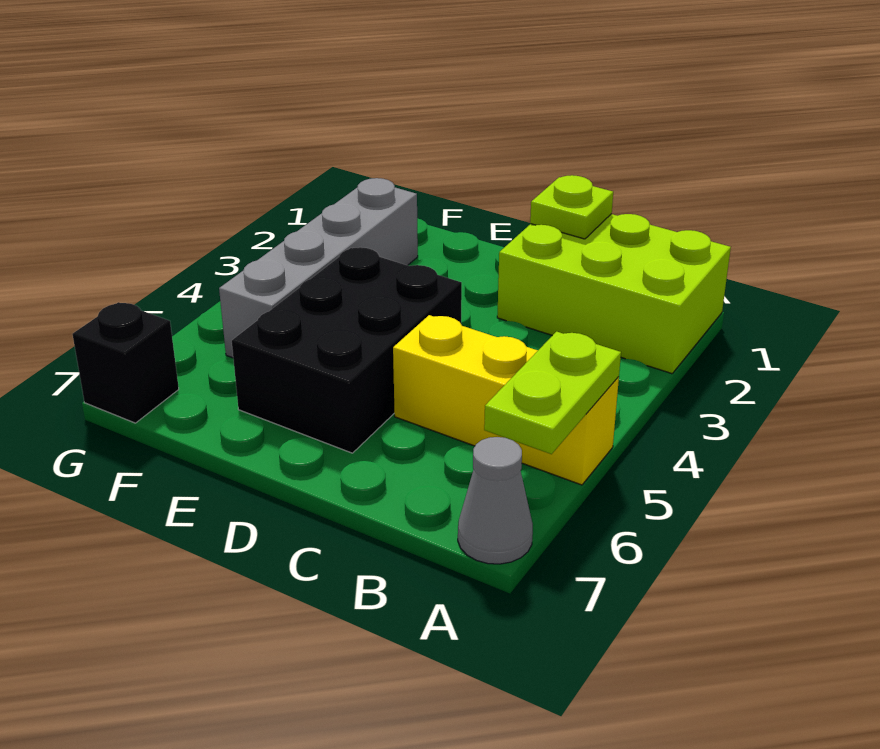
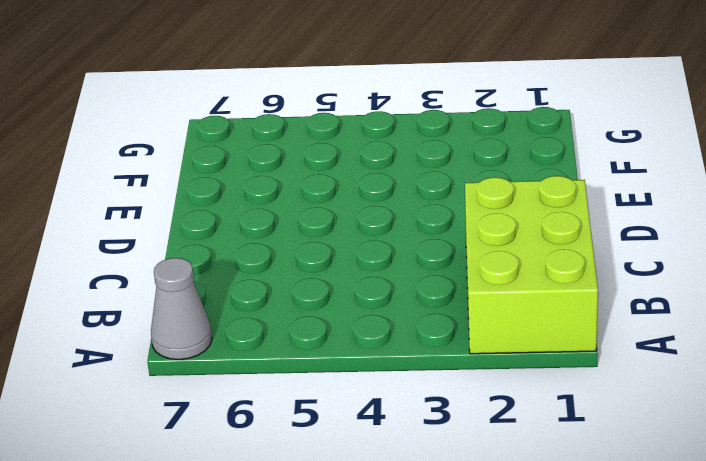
none -> yellow brick A5:C5 level 1
none -> black brick D4:E6 level 1

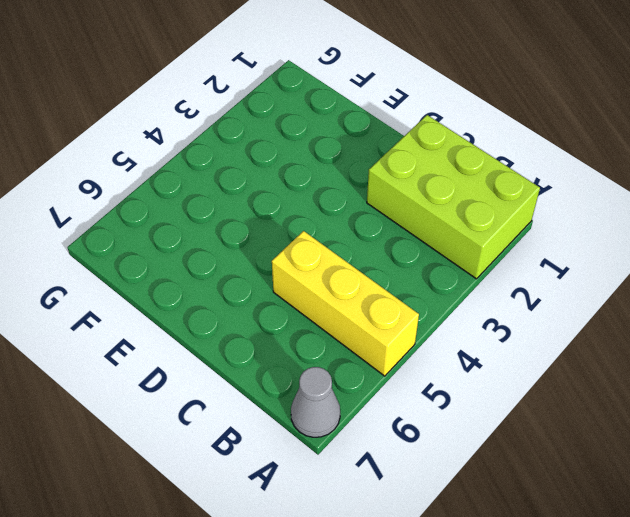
none -> black brick D4:E6 level 1
none -> grey brick F2:F5 level 1

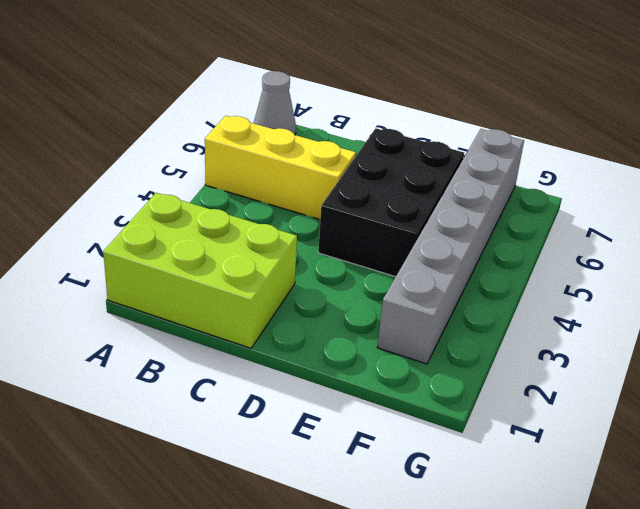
grey brick F2:F7 level 1 -> grey brick F2:F5 level 1
none -> black brick G7 level 1
none -> lime plate A5:A6 level 2

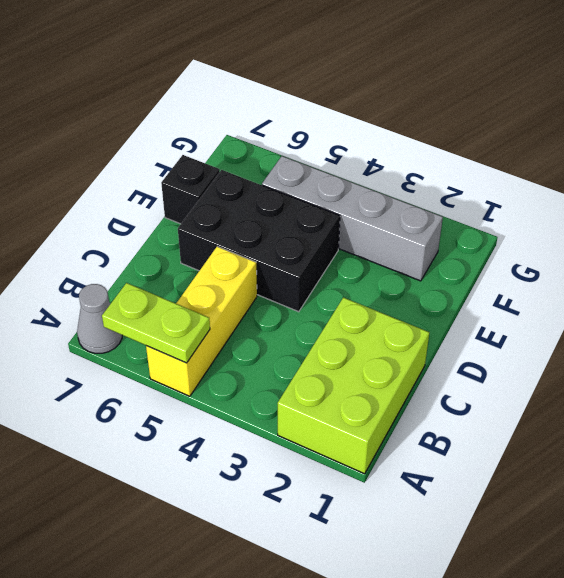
black brick E7 level 1 -> black brick G7 level 1
none -> lime plate C1 level 2

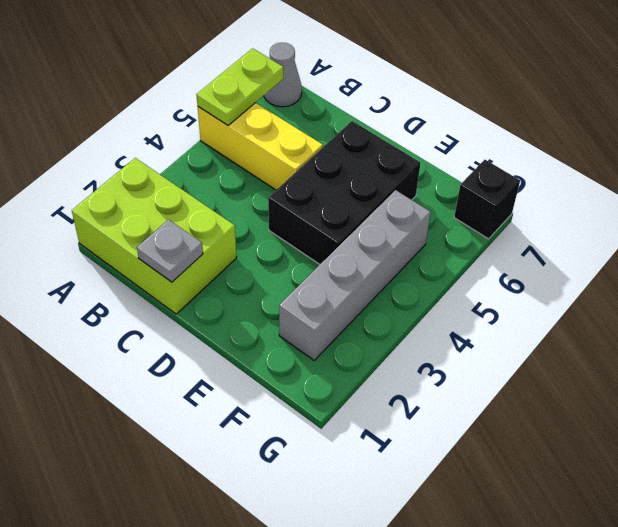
grey plate C1 level 2 -> lime plate C1 level 2

